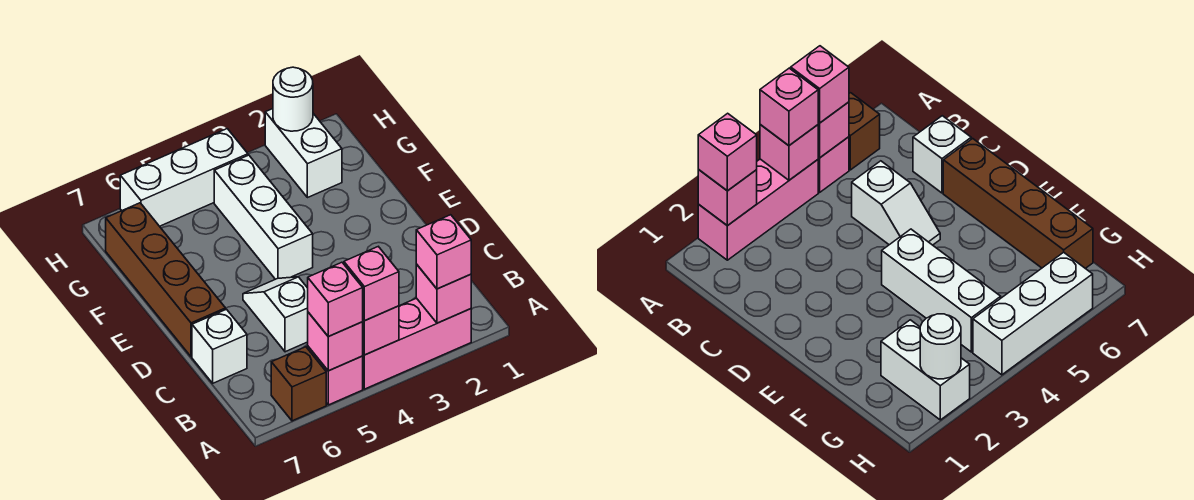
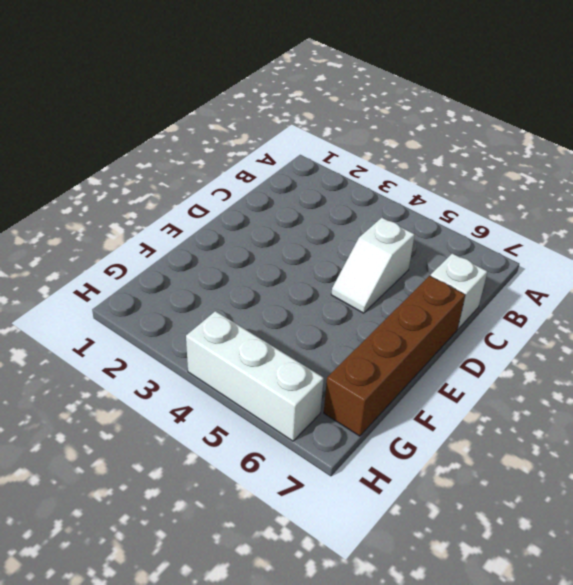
none -> pink brick A2:A4 level 1
none -> pink brick A5 level 1
none -> brown brick A6 level 1

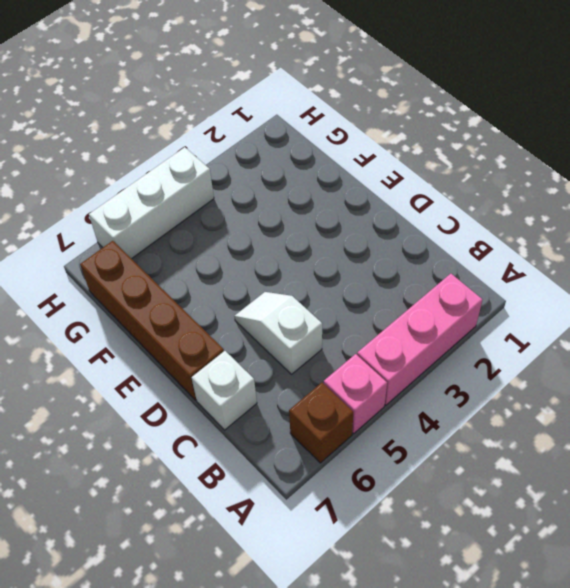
none -> white brick E4:G4 level 1
none -> white brick G2:H2 level 1
none -> pink brick A2 level 2

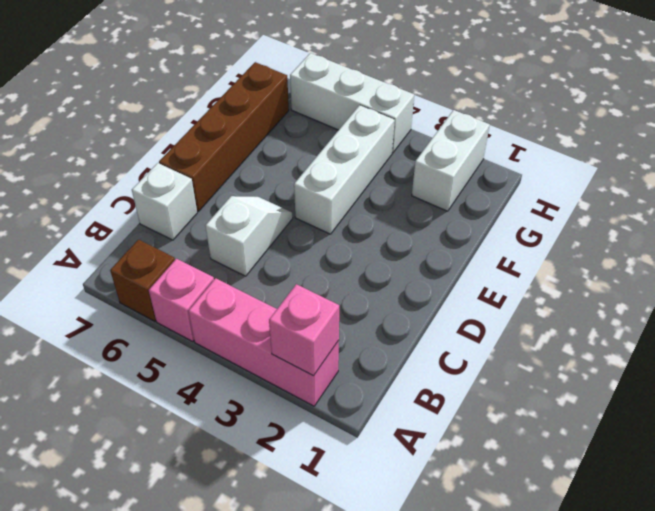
none -> pink brick A4 level 2
none -> pink brick A5 level 2
none -> white round brick H2 level 2

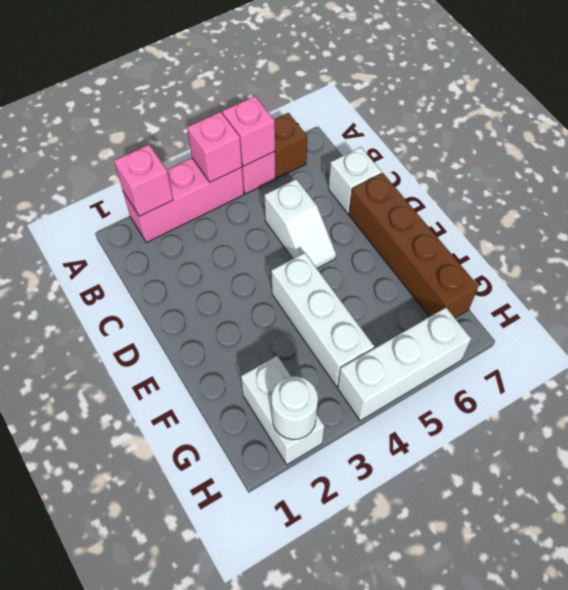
none -> pink brick A2 level 3
none -> pink brick A4 level 3
none -> pink brick A5 level 3

